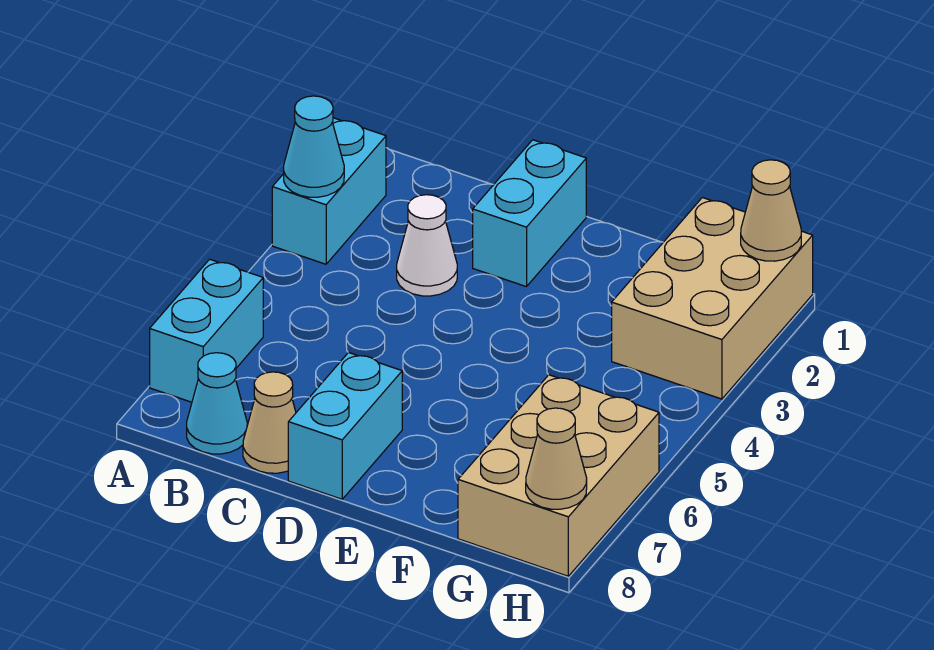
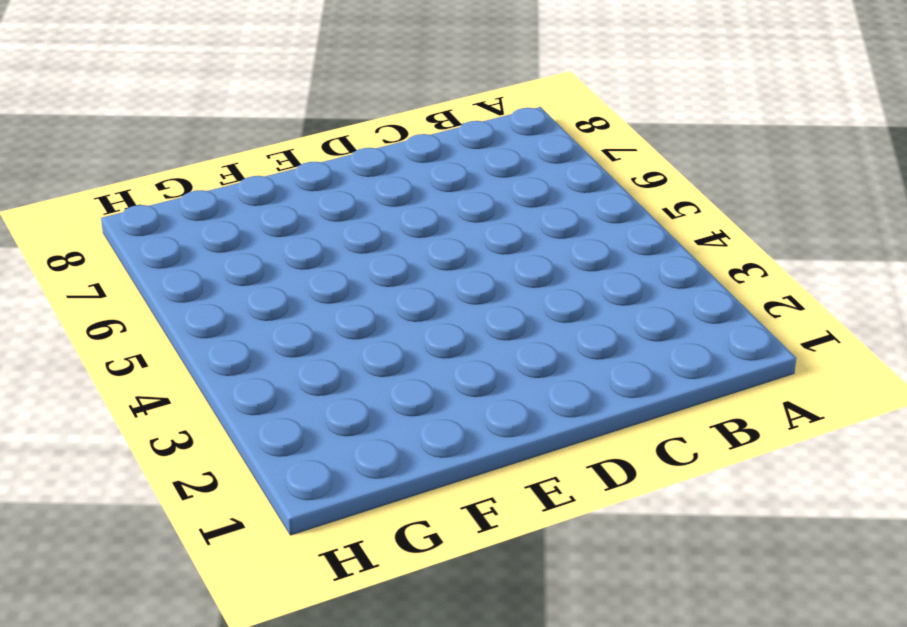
none -> cyan brick A2:A3 level 1
none -> cyan brick A6:A7 level 1
none -> cyan cone B8 level 1

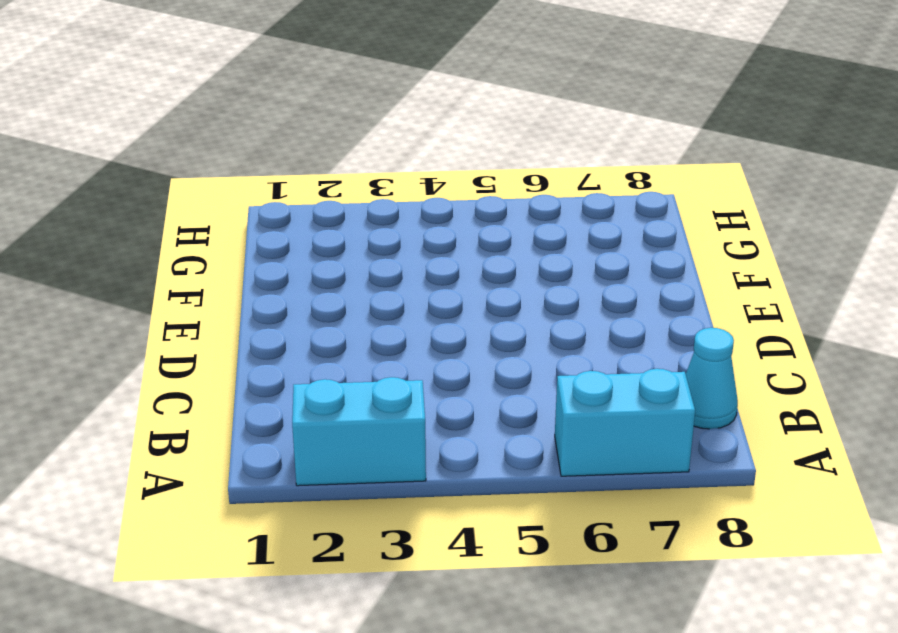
none -> white cone C3 level 1
none -> tan cone C8 level 1
none -> cyan brick D1:D2 level 1

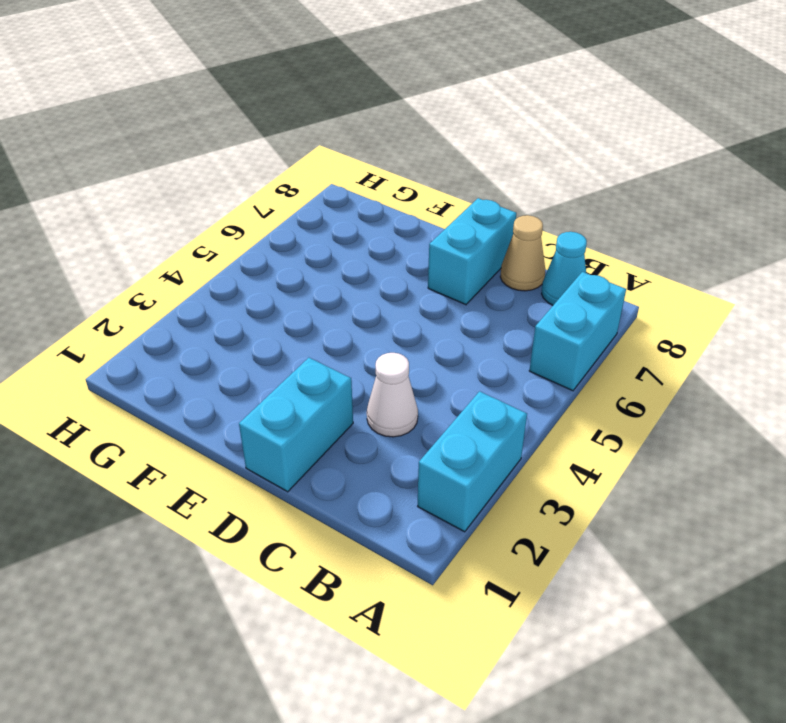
none -> tan brick G1:H3 level 1
none -> tan brick G6:H8 level 1
none -> cyan cone A3 level 2

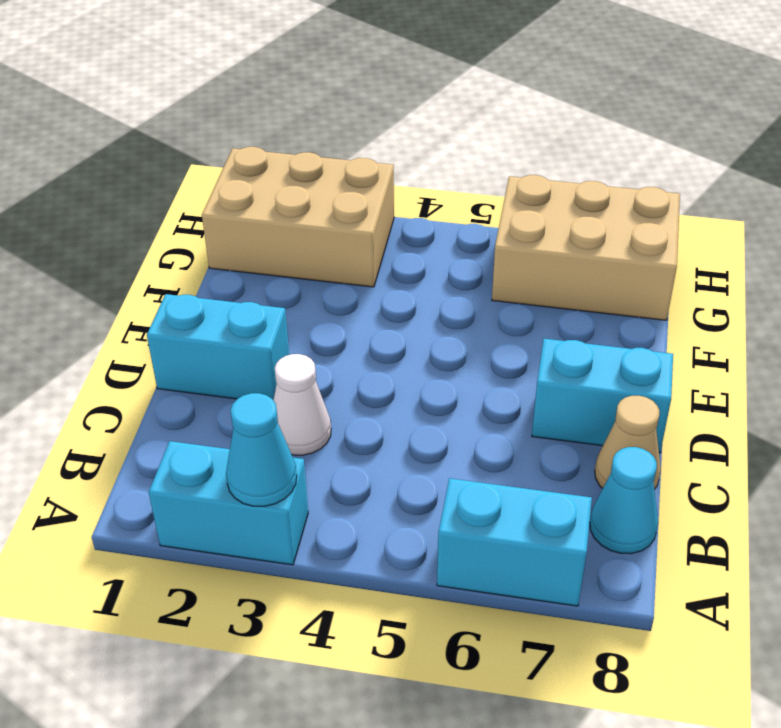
none -> tan cone H1 level 2
none -> tan cone H8 level 2

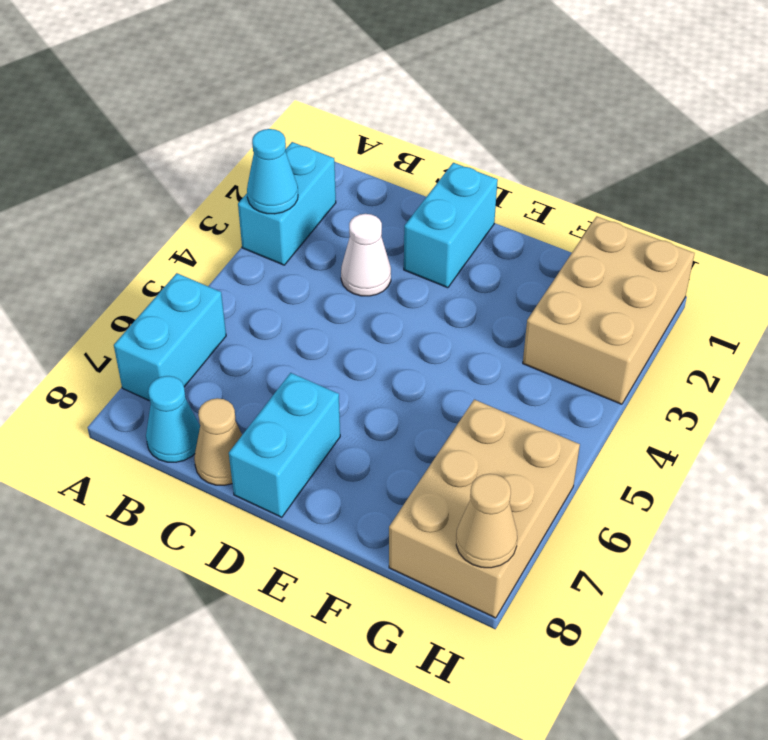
none -> tan cone H1 level 2

